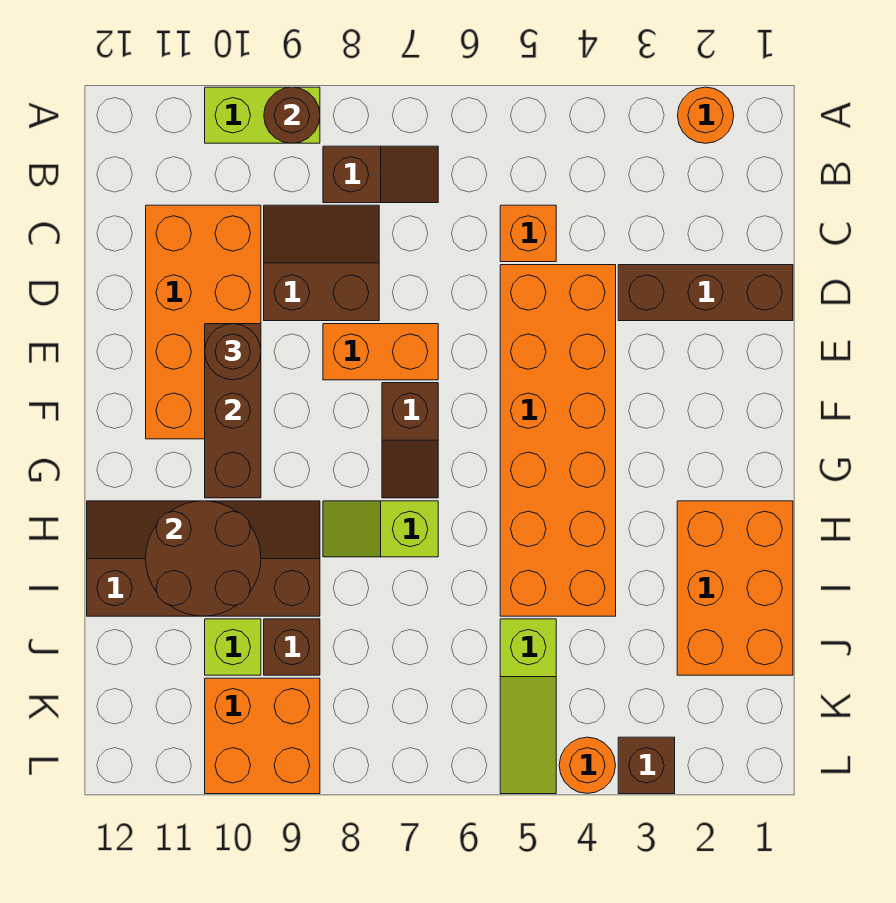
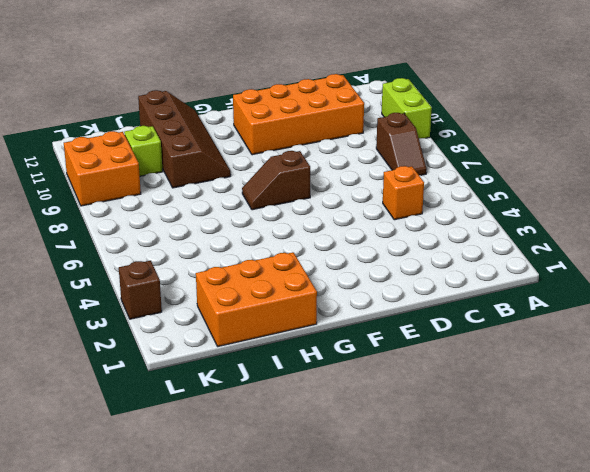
none -> orange round brick A2 level 1
none -> brown slope C8:D9 level 1 top D
none -> brown brick D1:D3 level 1

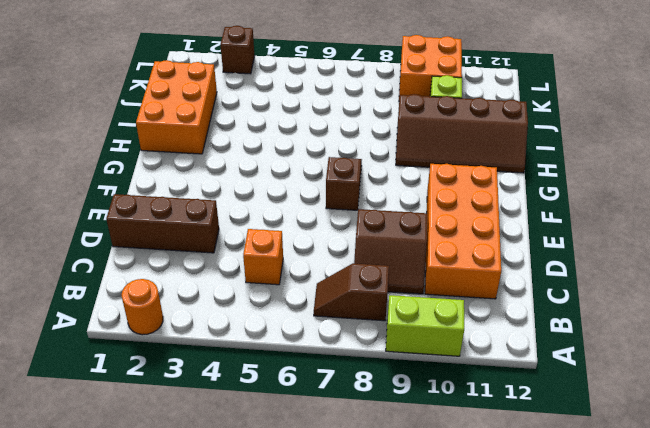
none -> orange brick D4:I5 level 1
none -> orange brick E7:E8 level 1
none -> lime slope H7:H8 level 1 top 7

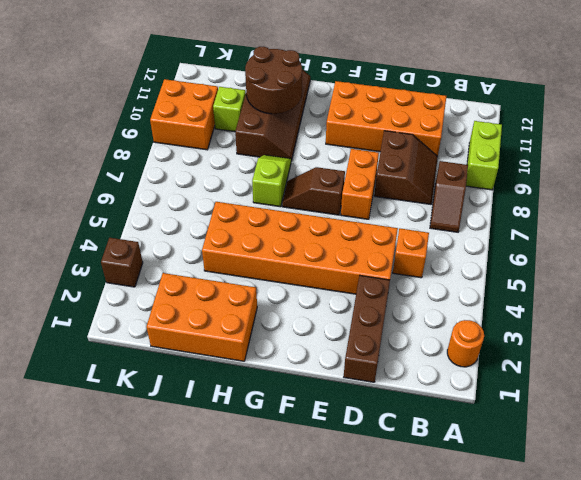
none -> lime slope J5:L5 level 1 top J
none -> brown brick J9 level 1
none -> orange round brick L4 level 1

